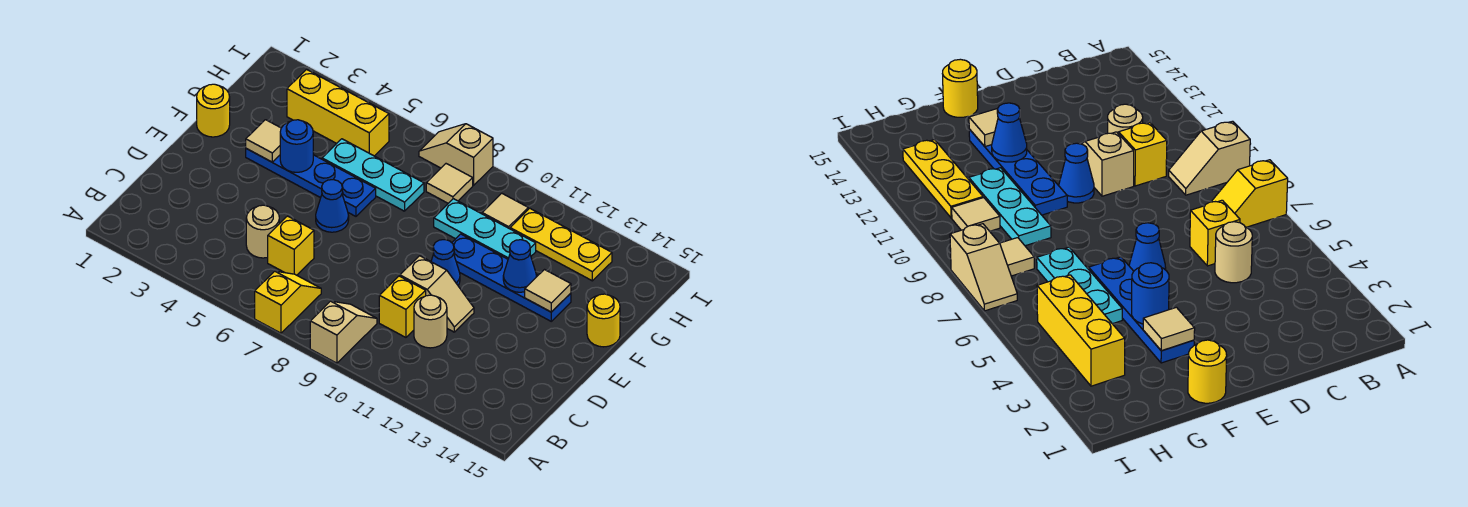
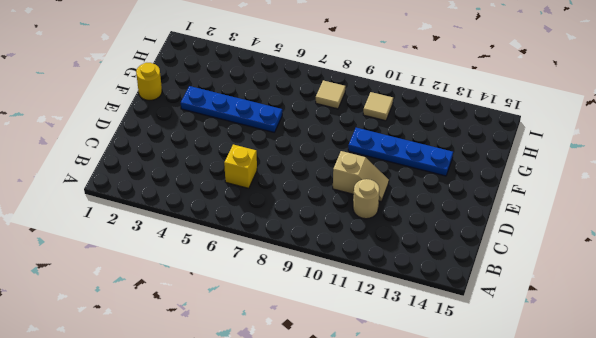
none -> yellow slope A7:B7 level 1 top A
none -> tan slope A9:B9 level 1 top A
none -> tan round brick C5 level 1

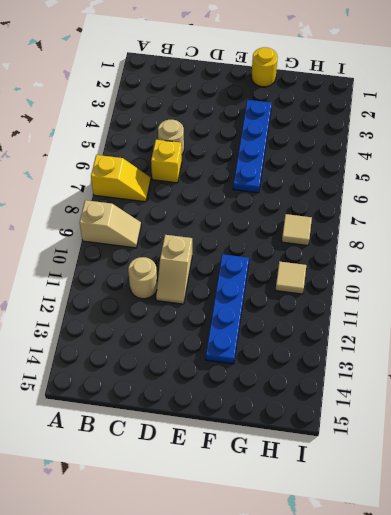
none -> yellow brick C10 level 1
none -> blue cone E6 level 1
none -> blue cone E10 level 1

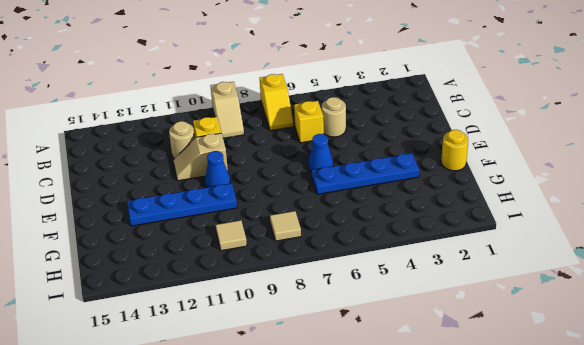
none -> yellow round brick F15 level 1
none -> cyan plate G5:G7 level 1
none -> cyan plate G9:G11 level 1

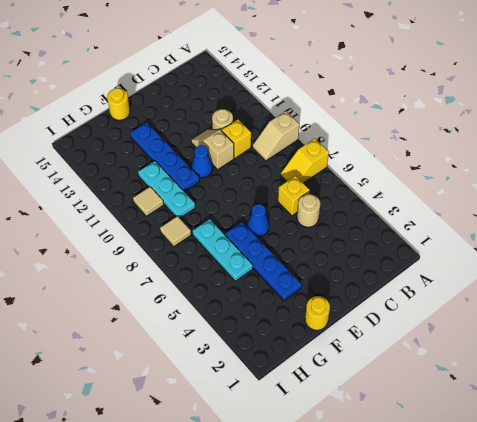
none -> yellow brick H3:H5 level 1
none -> yellow plate H11:H13 level 1
none -> tan slope I7:I8 level 1 top 8

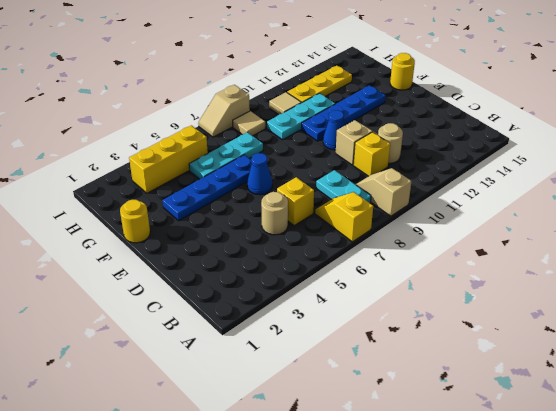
cyan plate B8:C8 level 1 -> none
none -> tan tile F3 level 2
none -> blue round brick F4 level 2
none -> blue cone F12 level 2

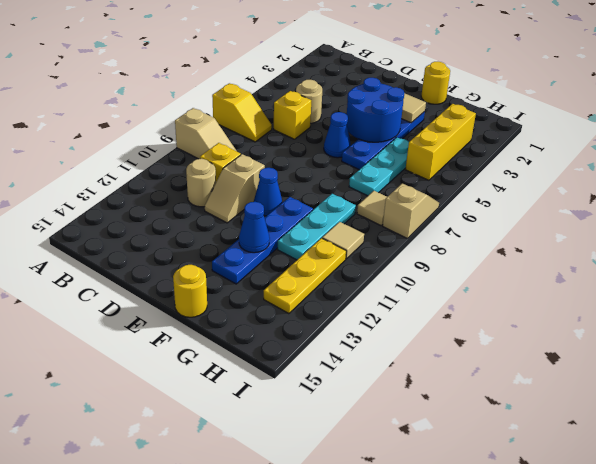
blue round brick E4:F5 level 2 -> blue round brick F4 level 2
none -> tan tile F13 level 2

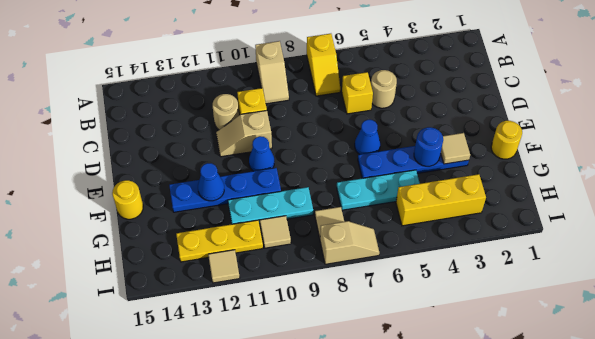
tan tile I12 level 1 -> tan tile F13 level 2

